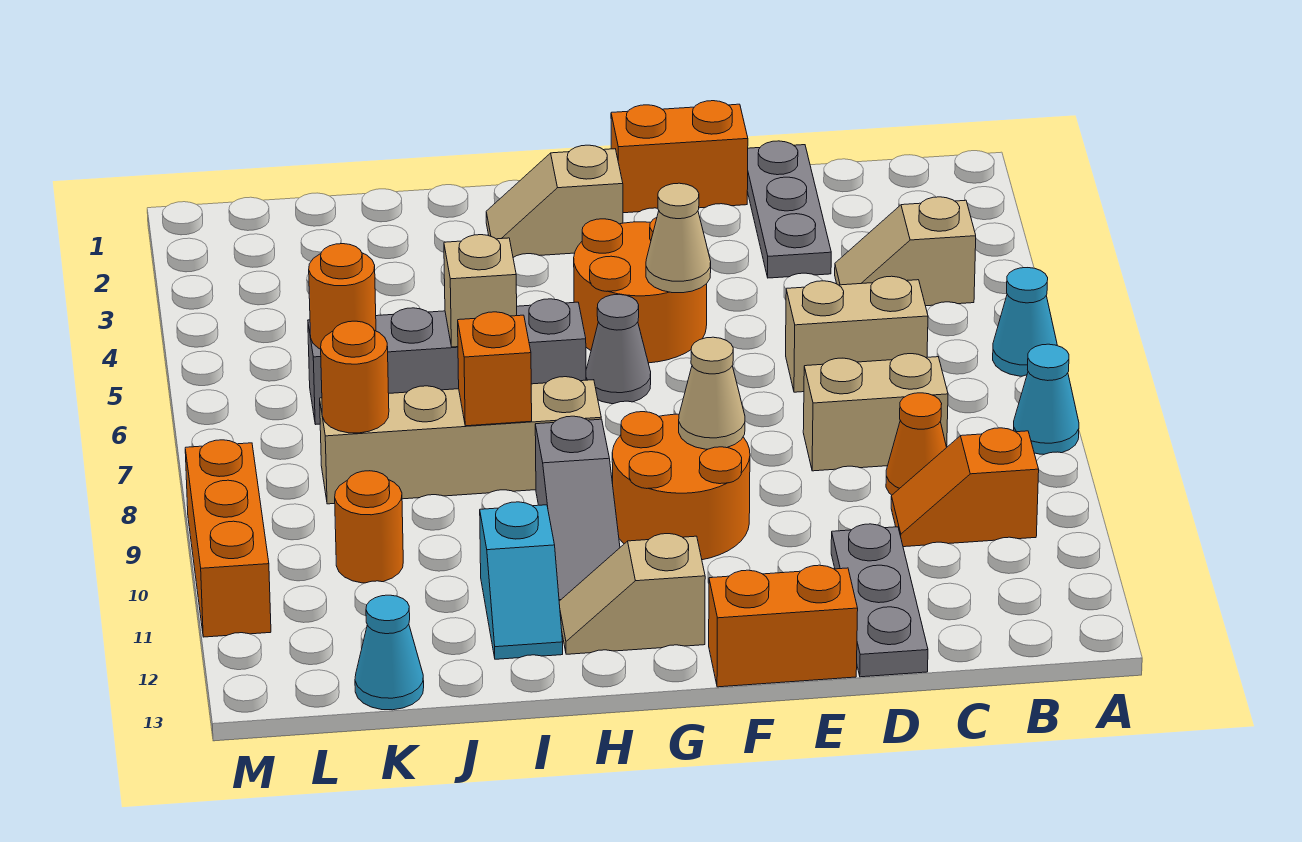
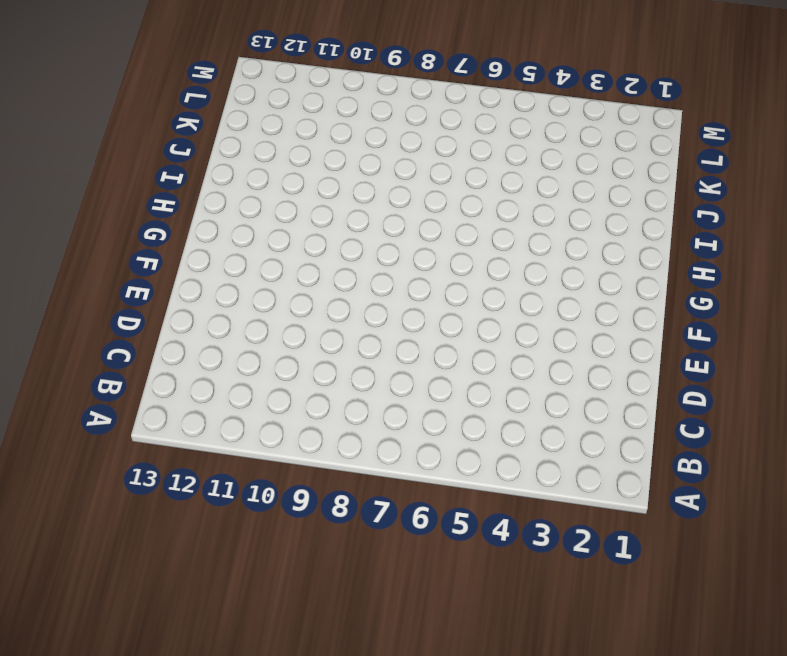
none -> cyan cone A6 level 1
none -> cyan cone A8 level 1
none -> tan slope B4:C4 level 1 top B

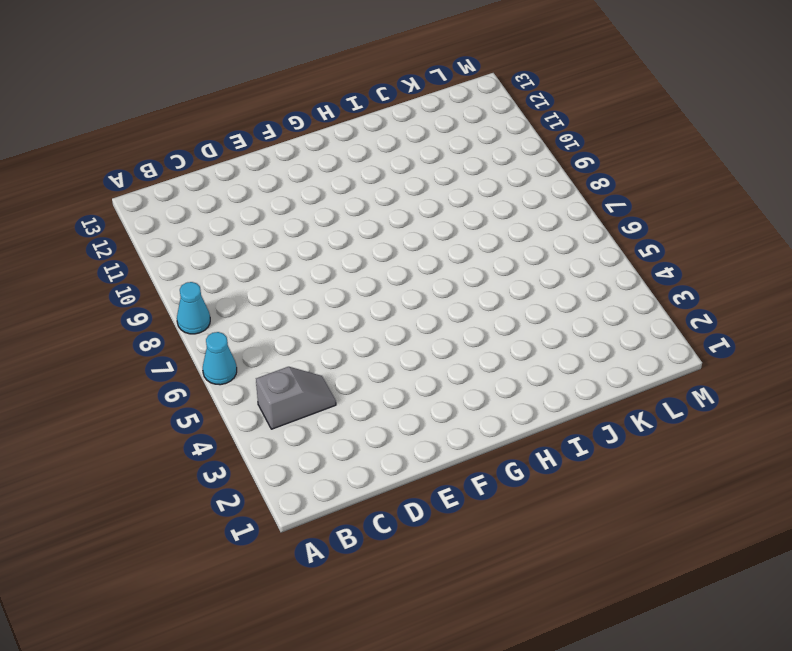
grey slope B4:C4 level 1 top B -> tan slope B4:C4 level 1 top B
none -> orange slope B10:C10 level 1 top B
none -> tan brick C6:D6 level 1
none -> tan brick C8:D8 level 1

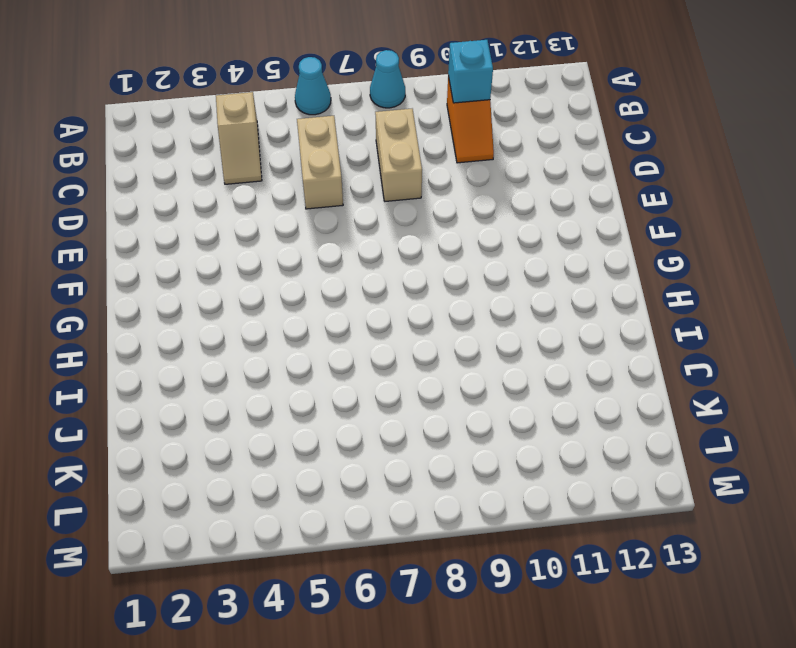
cyan brick B10 level 2 -> none
none -> orange cone C9 level 1
none -> grey plate D1:D3 level 1
none -> grey plate D11:D13 level 1

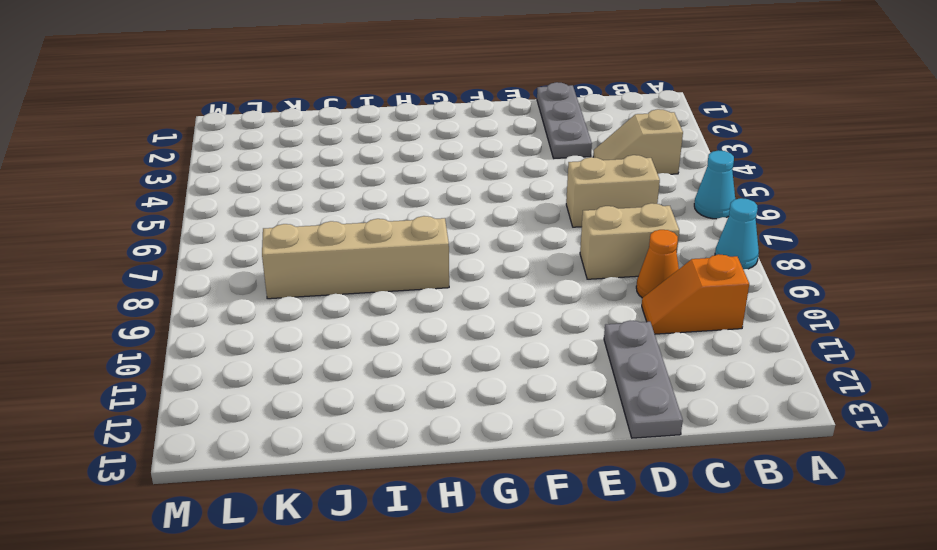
none -> orange brick E1:F1 level 1
none -> orange brick E13:F13 level 1
none -> orange round brick F4:G5 level 1

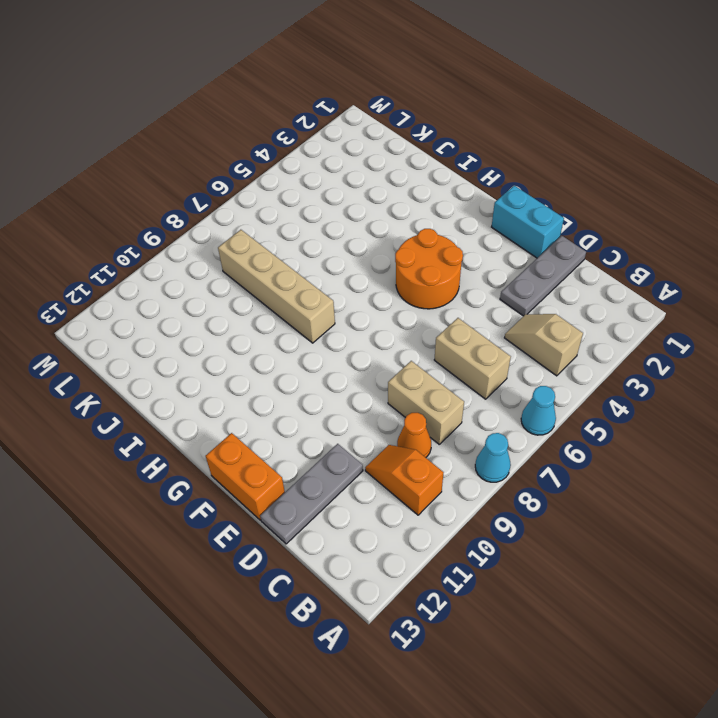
cyan brick E1:F1 level 1 -> orange brick E1:F1 level 1
none -> orange round brick F9:G10 level 1
none -> tan slope G2:H2 level 1 top G
none -> grey cone G6 level 1

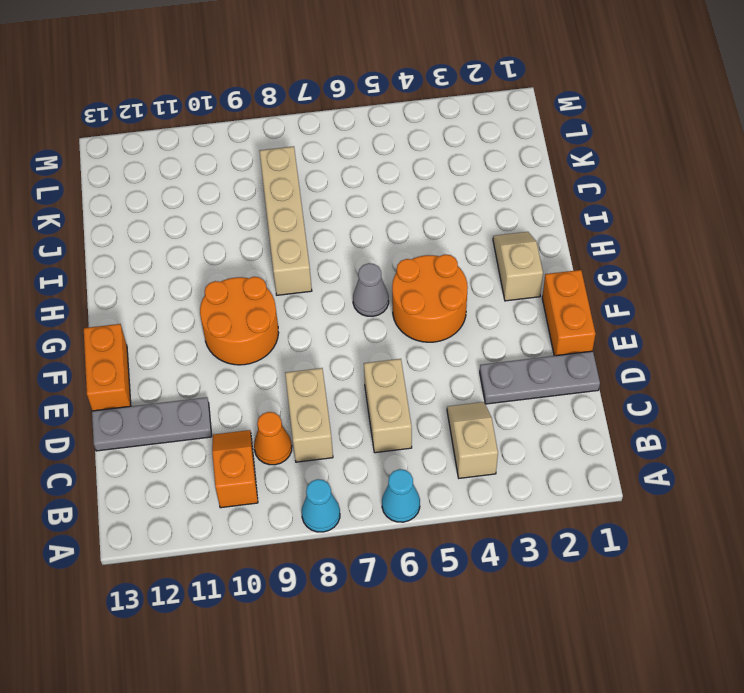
none -> tan slope G12:H12 level 1 top G
none -> grey brick H6:K6 level 1
none -> grey slope H9:H11 level 1 top 9

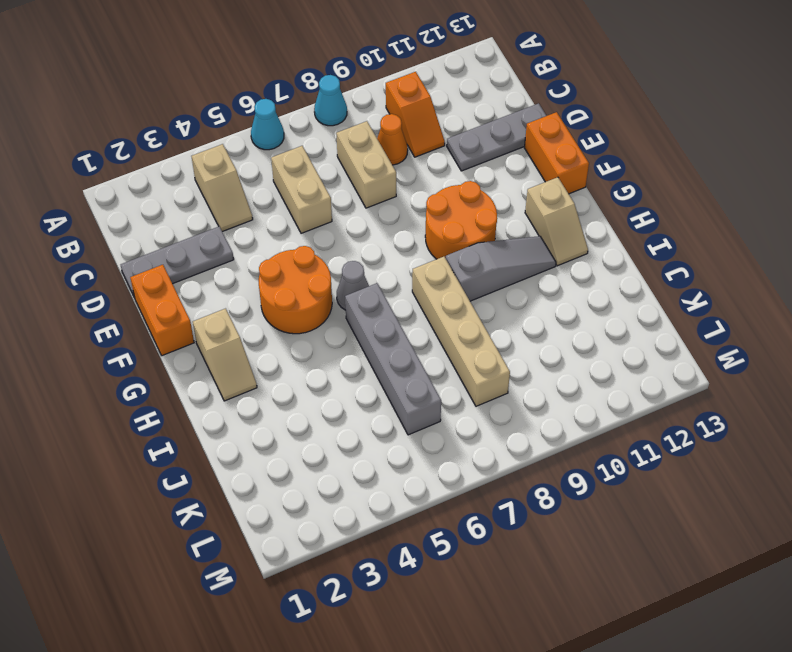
none -> cyan slope I11:I12 level 1 top 11
none -> orange round brick K10 level 1
none -> cyan cone K13 level 1

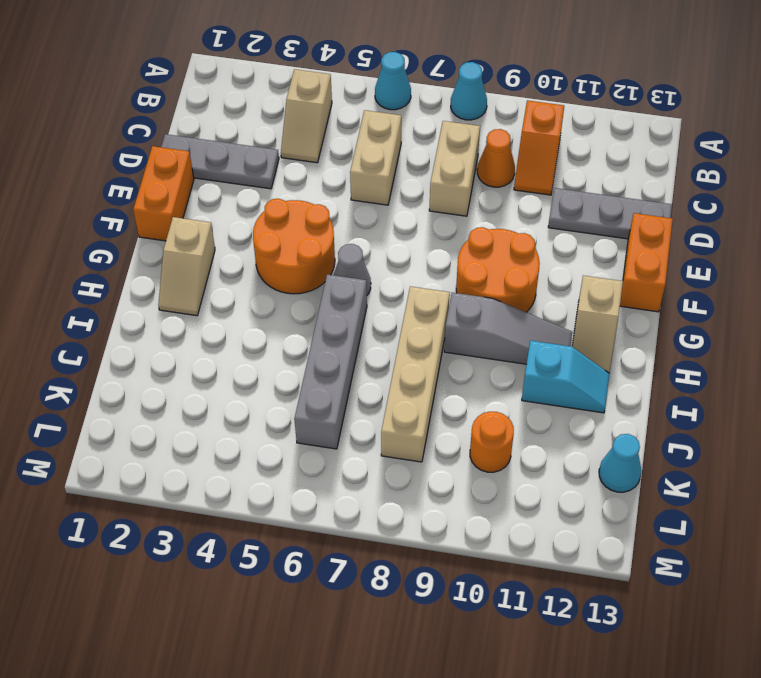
none -> orange brick M9:M11 level 1
none -> tan cone F5 level 2
none -> tan cone F9 level 2

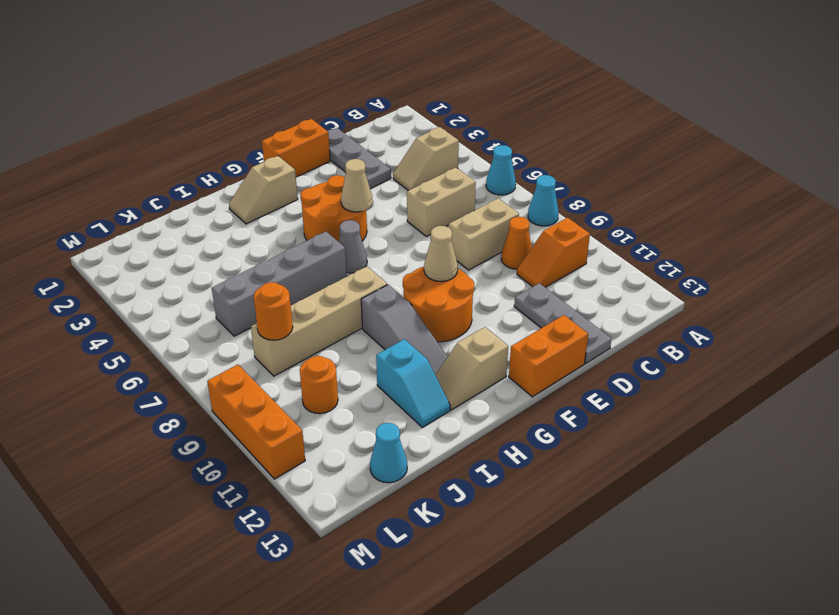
none -> tan brick I6 level 2
none -> orange brick I8 level 2
none -> orange round brick K6 level 2

